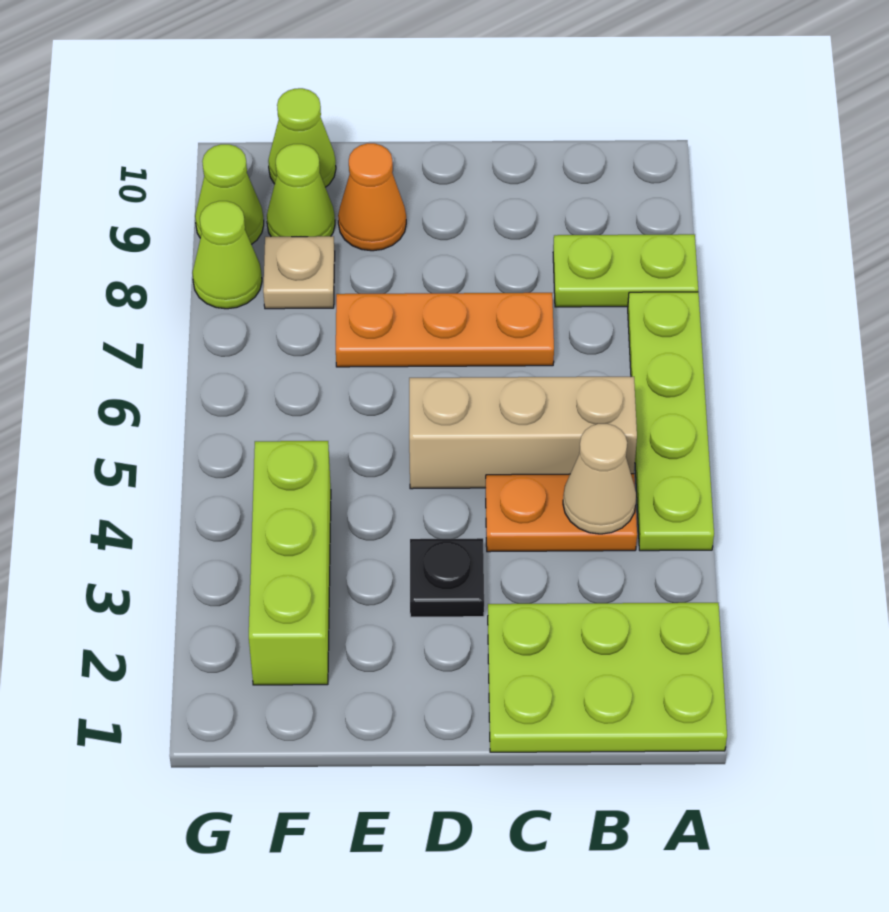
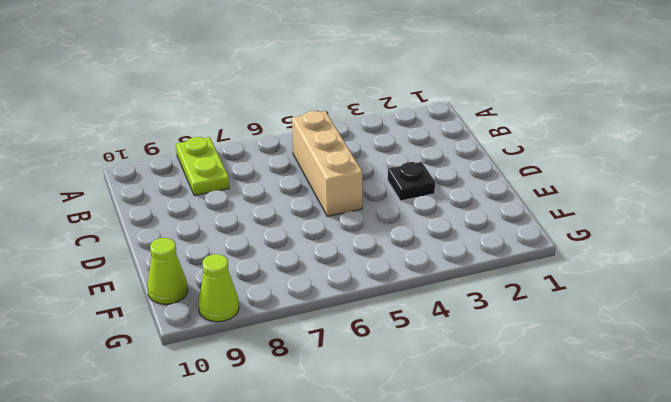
none -> lime plate A1:C2 level 1
none -> lime plate A4:A7 level 1
none -> orange plate B4:C4 level 1

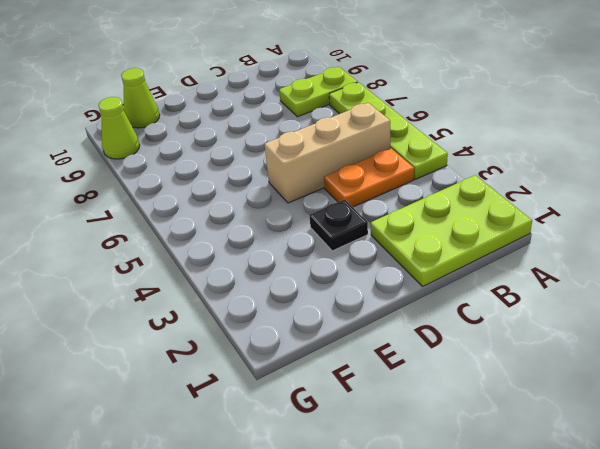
none -> orange plate C7:E7 level 1
none -> orange cone E9 level 1
none -> lime brick F2:F4 level 1

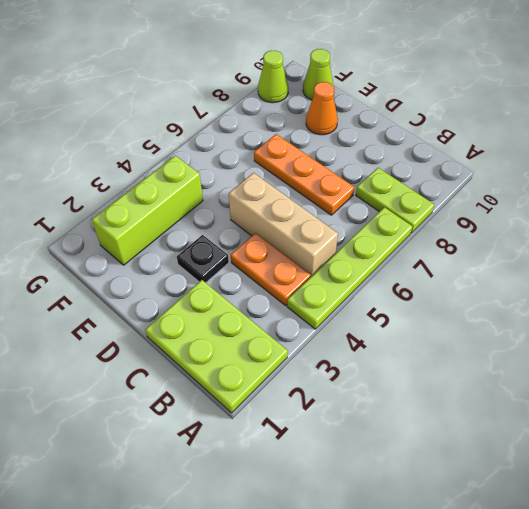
none -> tan plate F8 level 1
none -> lime cone F9 level 1
none -> lime cone G8 level 1

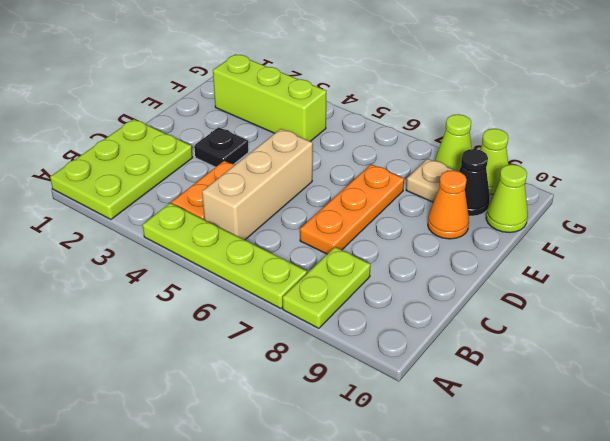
black cone F9 level 1 -> lime cone F9 level 1
none -> tan cone B4 level 2

